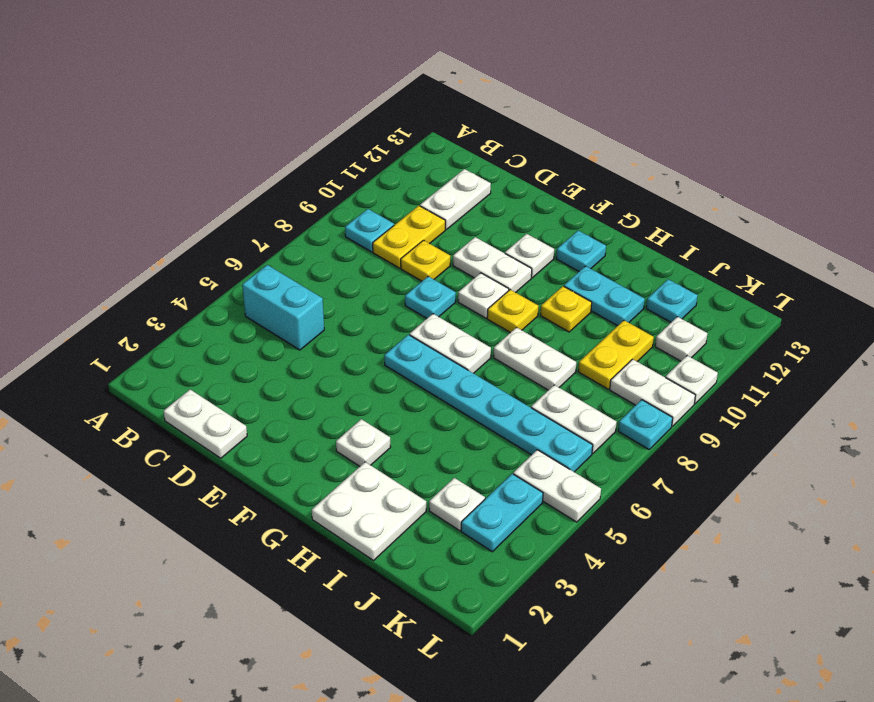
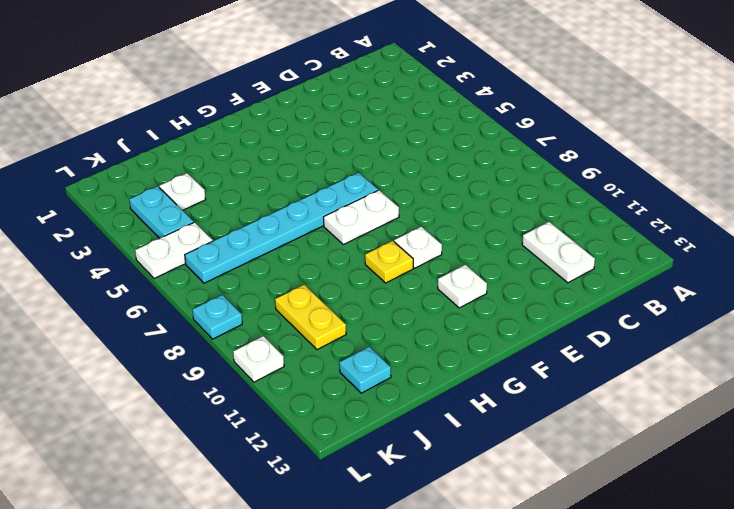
none -> cyan brick B5:C5 level 1
none -> cyan plate B9 level 1
none -> white plate C1:D1 level 1

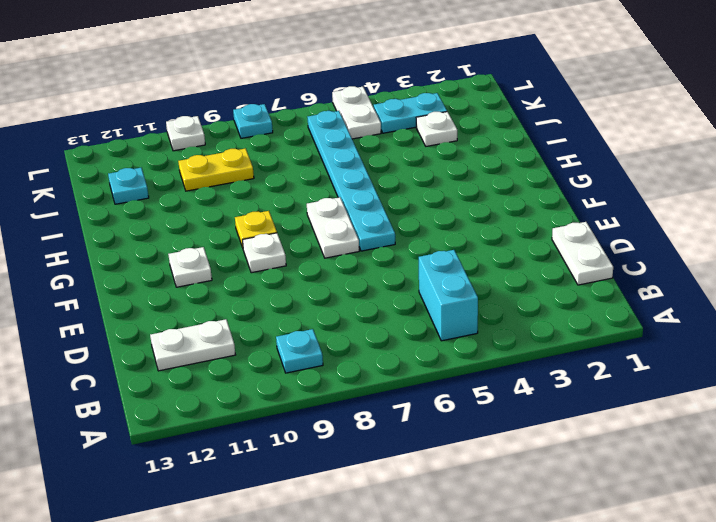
none -> yellow plate C9:C10 level 1
none -> yellow plate D9 level 1
none -> cyan plate E8 level 1

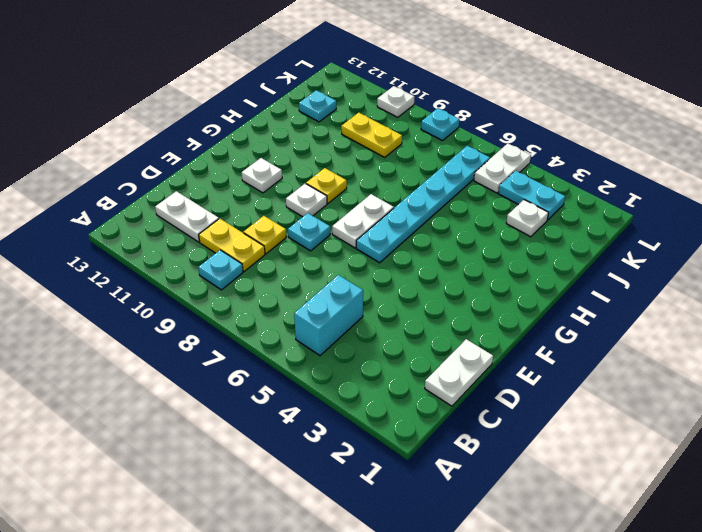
none -> white plate E10:F10 level 1
none -> white plate G3 level 1
none -> cyan plate G12 level 1

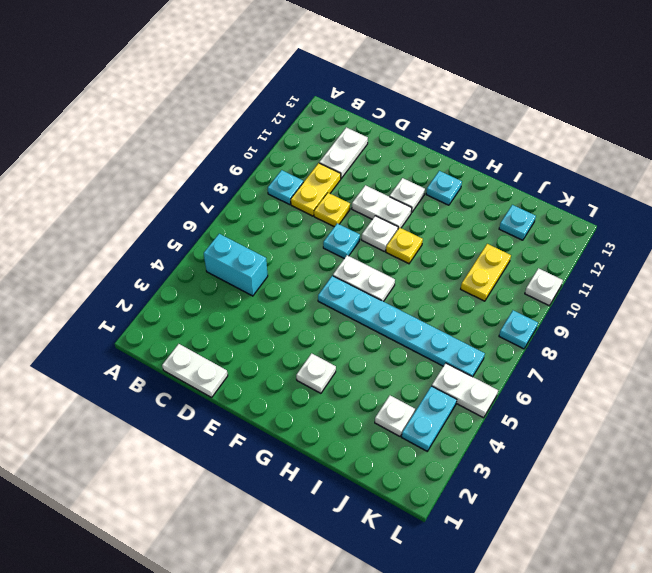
none -> white plate H1:I2 level 1
none -> white plate H8:I8 level 1
none -> yellow plate H10 level 1

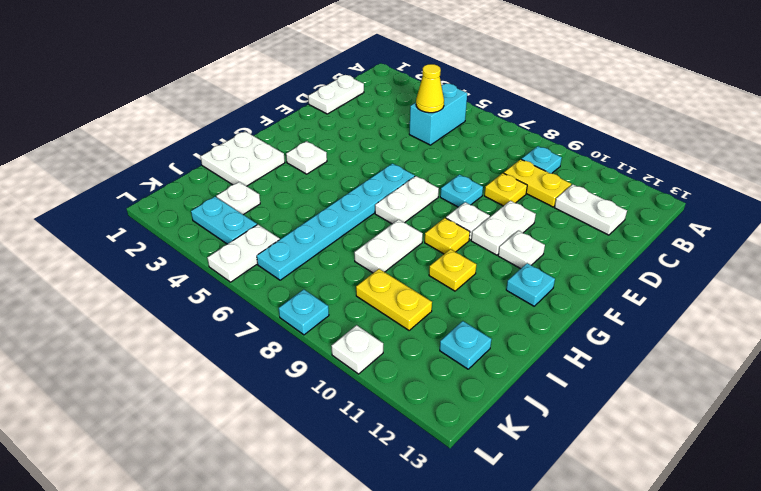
yellow cone C5 level 2 -> none
none -> cyan plate H11:I11 level 1
none -> white plate J7:K7 level 1
none -> white plate K9:L9 level 1

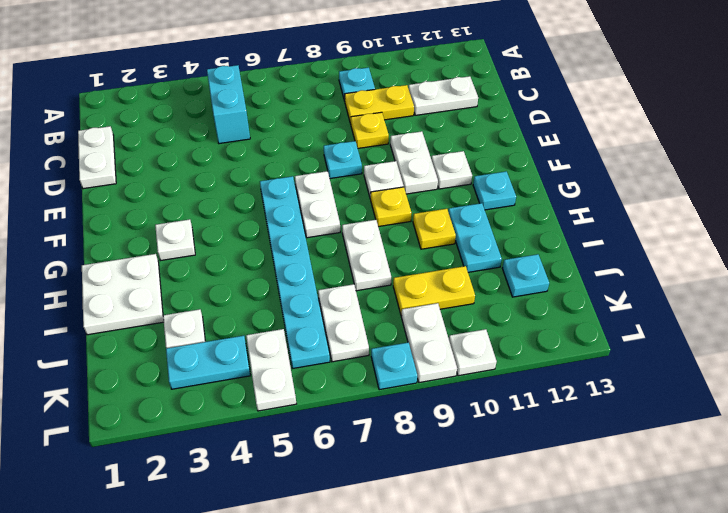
none -> white plate K11 level 1

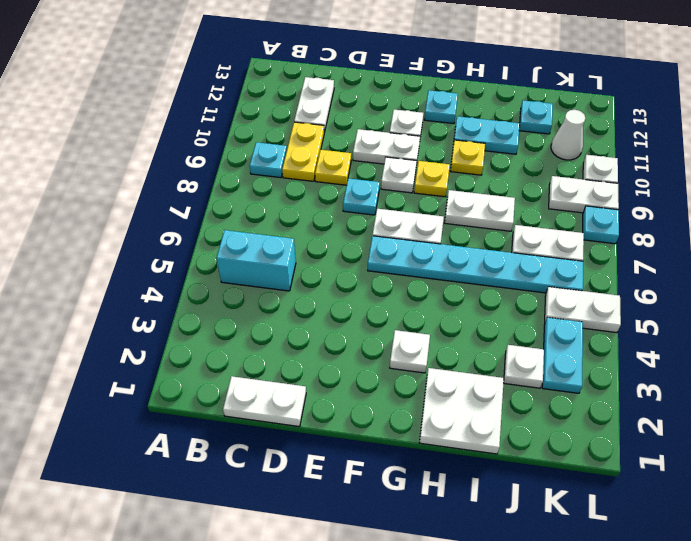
white cone K11 level 1 -> white plate K11 level 1
none -> yellow plate J9:J10 level 1

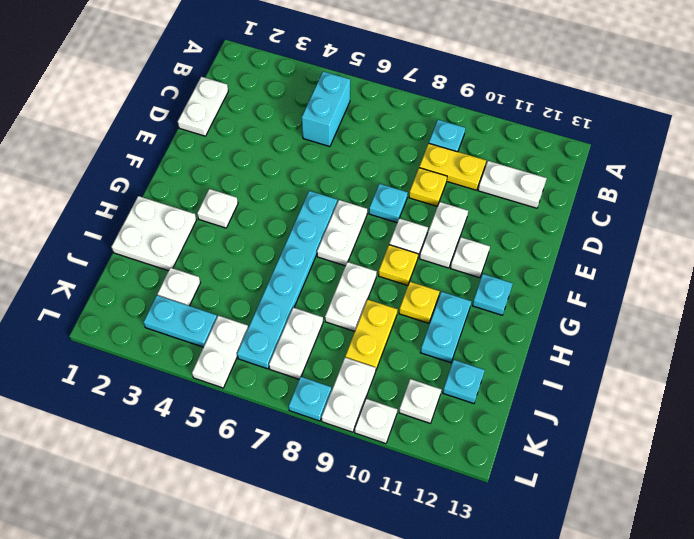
yellow plate I9:J9 level 1 -> yellow plate J9:J10 level 1

